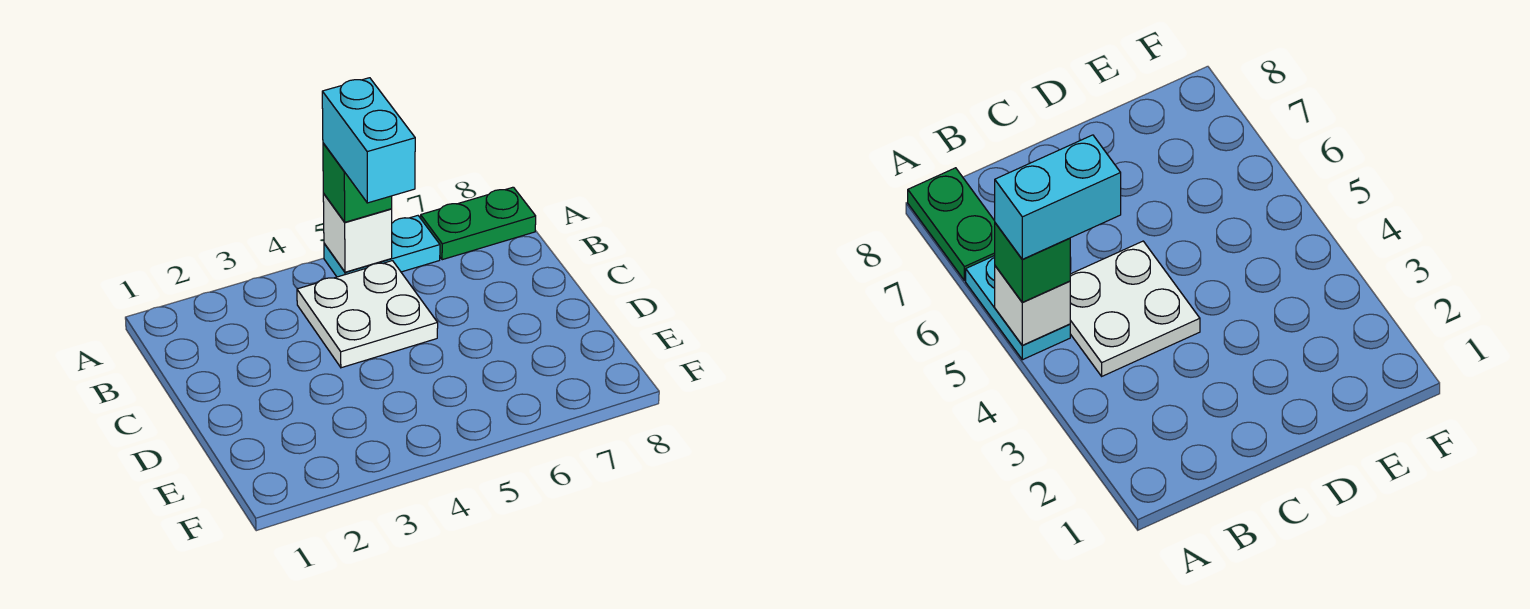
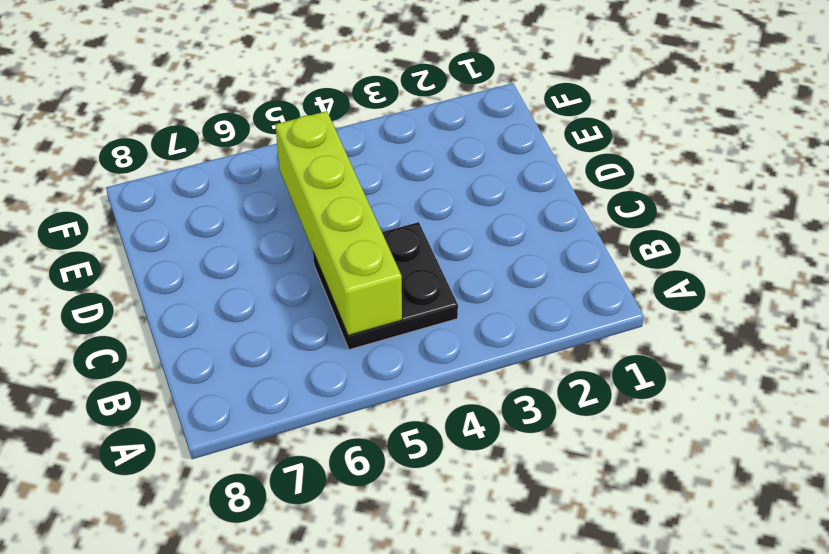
black plate B4:C5 level 1 -> white plate B4:C5 level 1
lime brick B5:E5 level 2 -> none
none -> cyan plate A5:A6 level 1
none -> green plate A7:A8 level 1

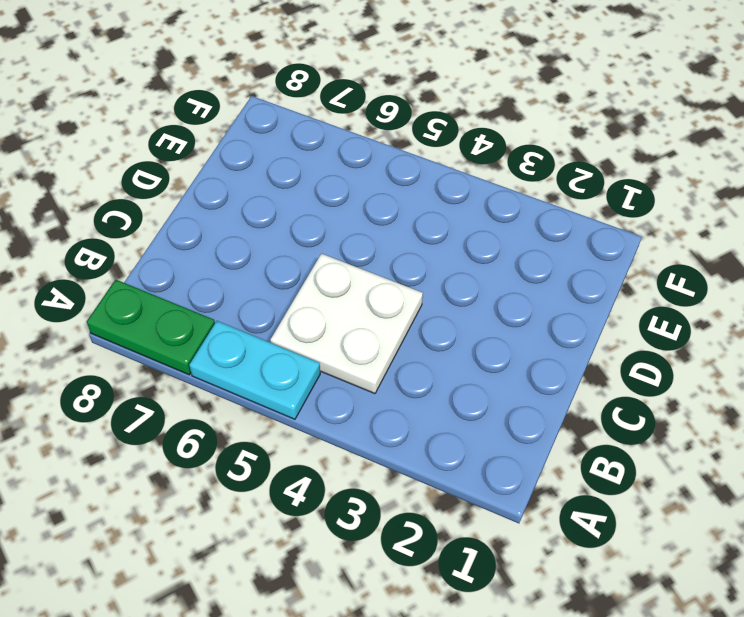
none -> white brick A5 level 2
none -> green brick A5 level 3

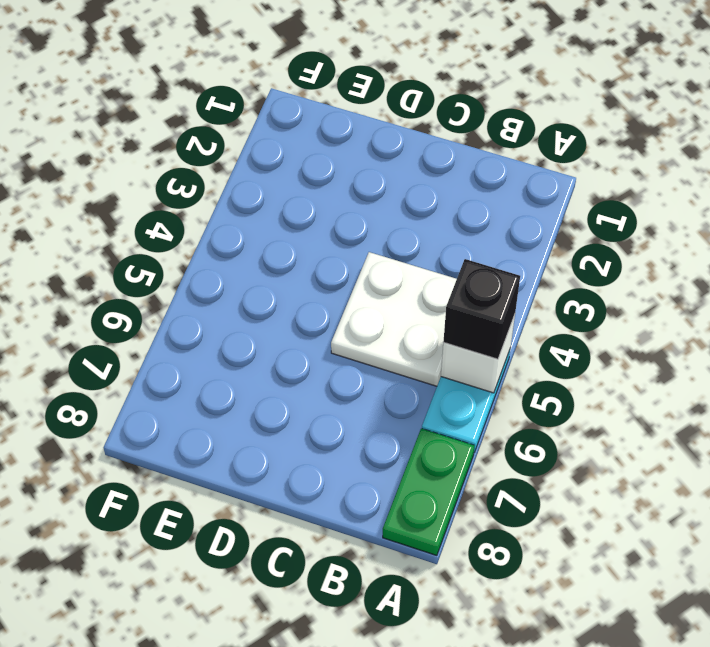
black brick A5 level 3 -> green brick A5 level 3
none -> cyan brick A5:B5 level 4

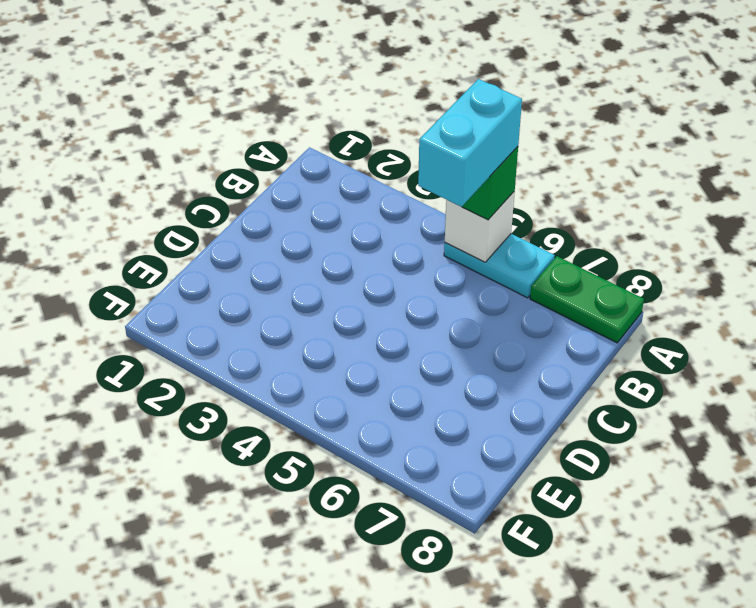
none -> white plate B4:C5 level 1

